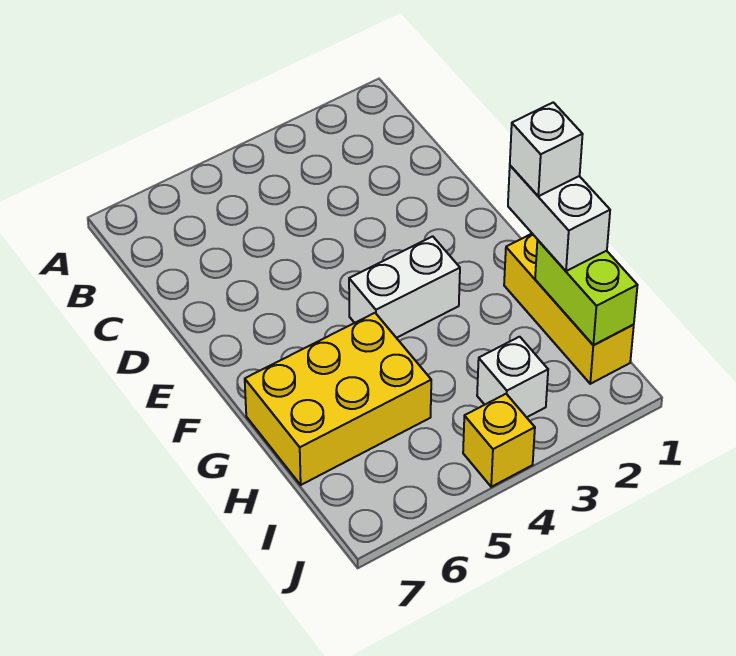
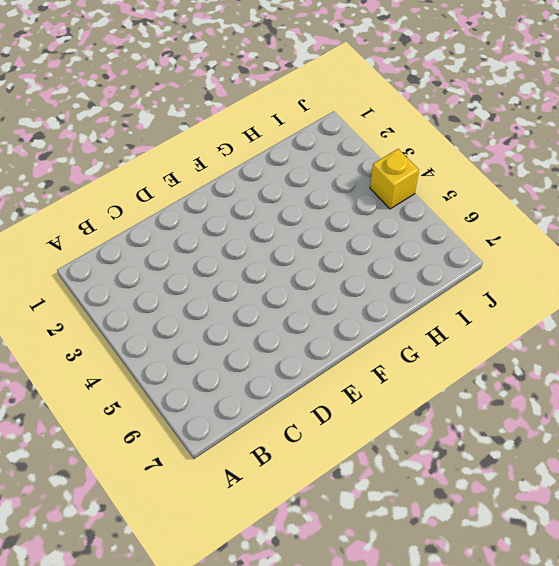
none -> white brick F3:F4 level 1
none -> yellow brick G1:I1 level 1

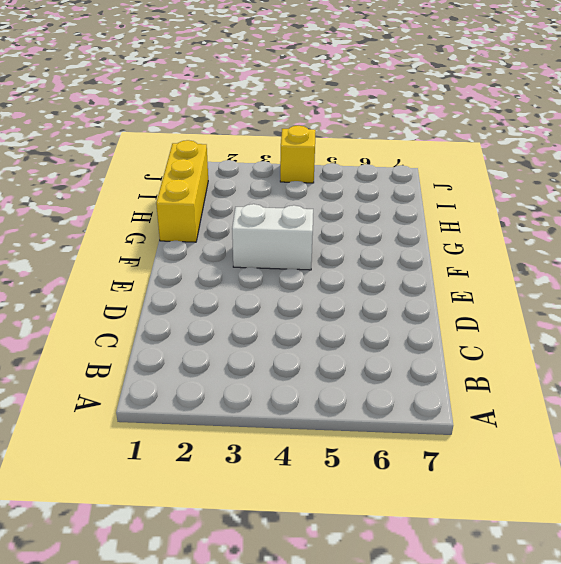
none -> yellow brick G5:H7 level 1
none -> white brick I3 level 1

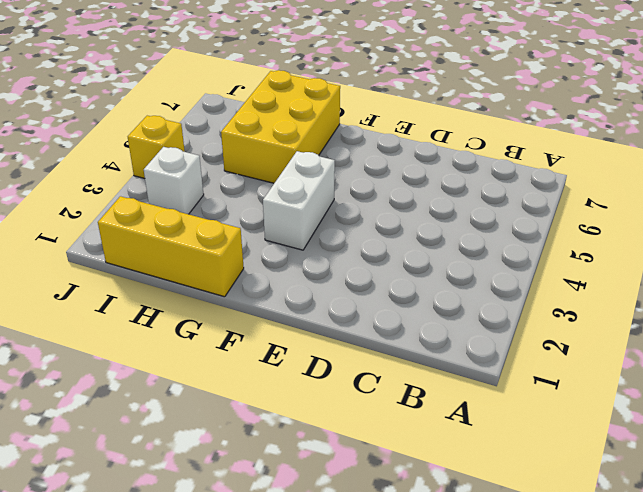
none -> lime brick H1:I1 level 2
none -> white brick G1:H1 level 3

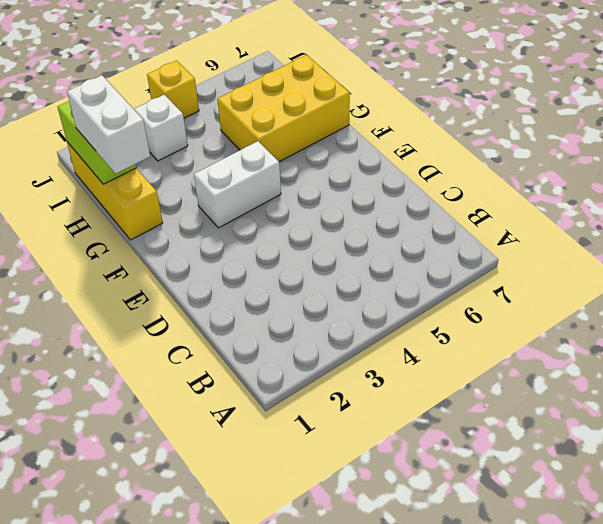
none -> white brick G1 level 4

